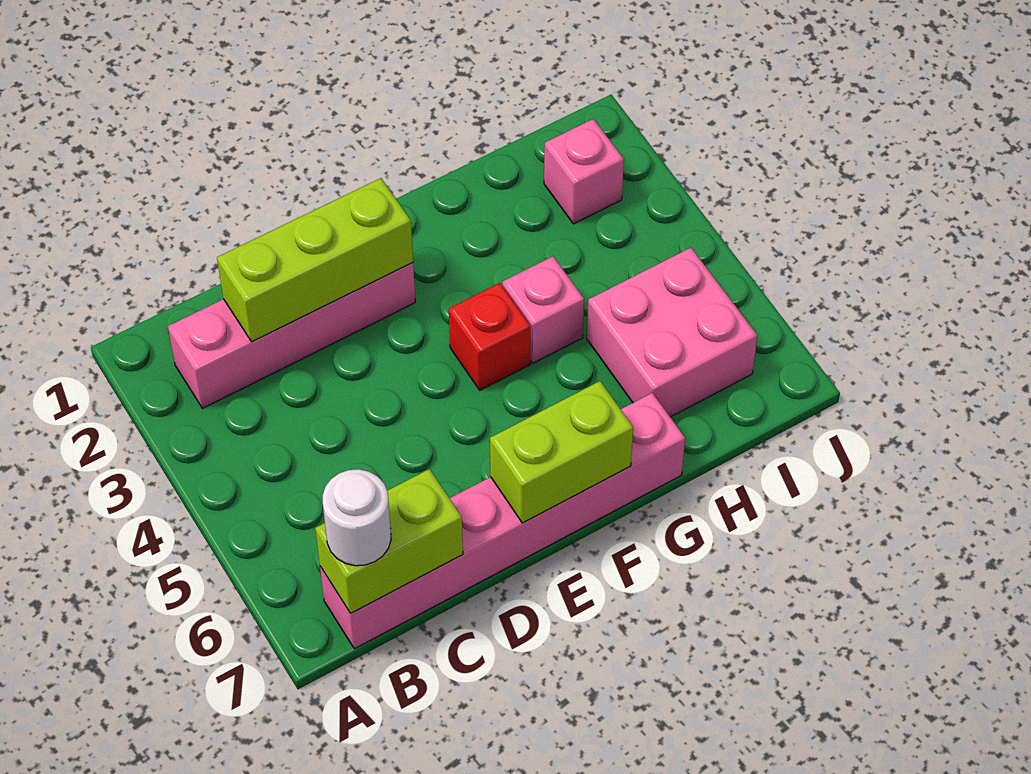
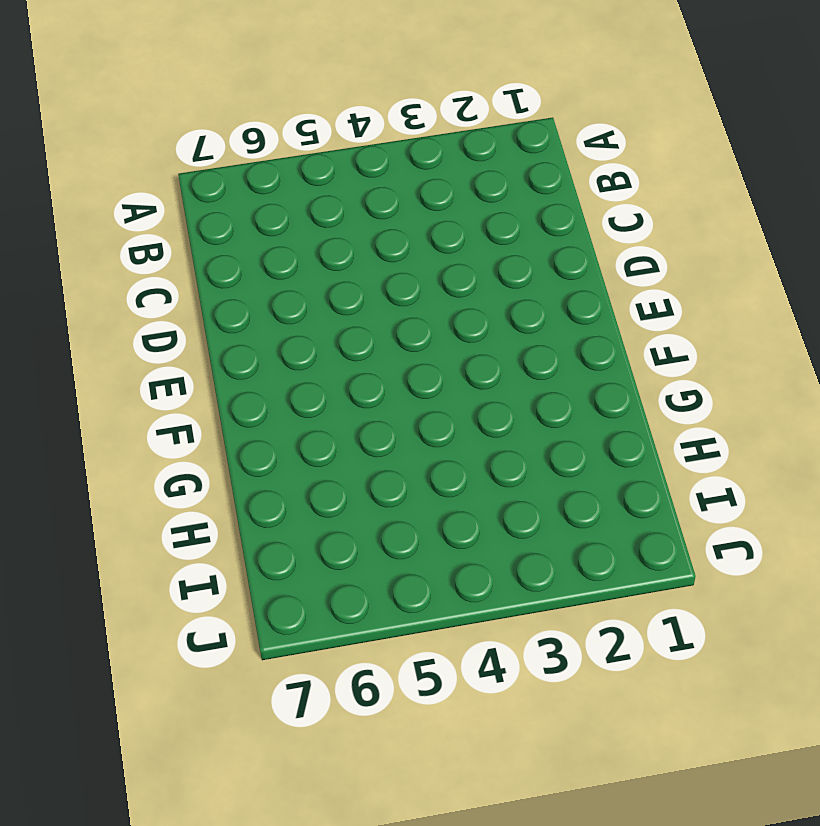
none -> pink brick B2:E2 level 1
none -> pink brick B7:G7 level 1

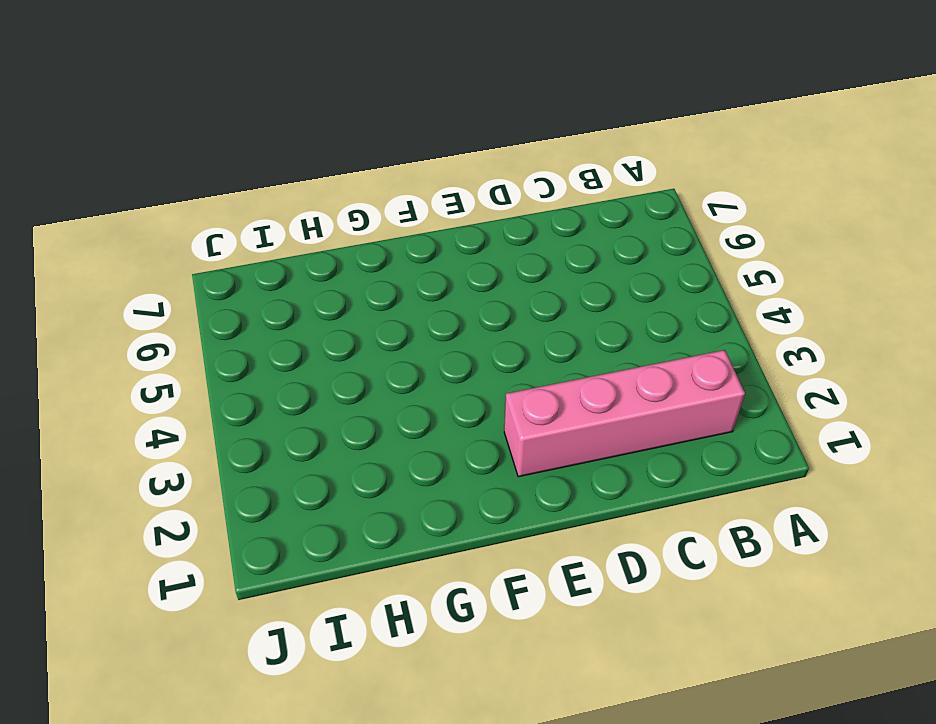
none -> pink brick B7:G7 level 1
none -> red brick F4 level 1

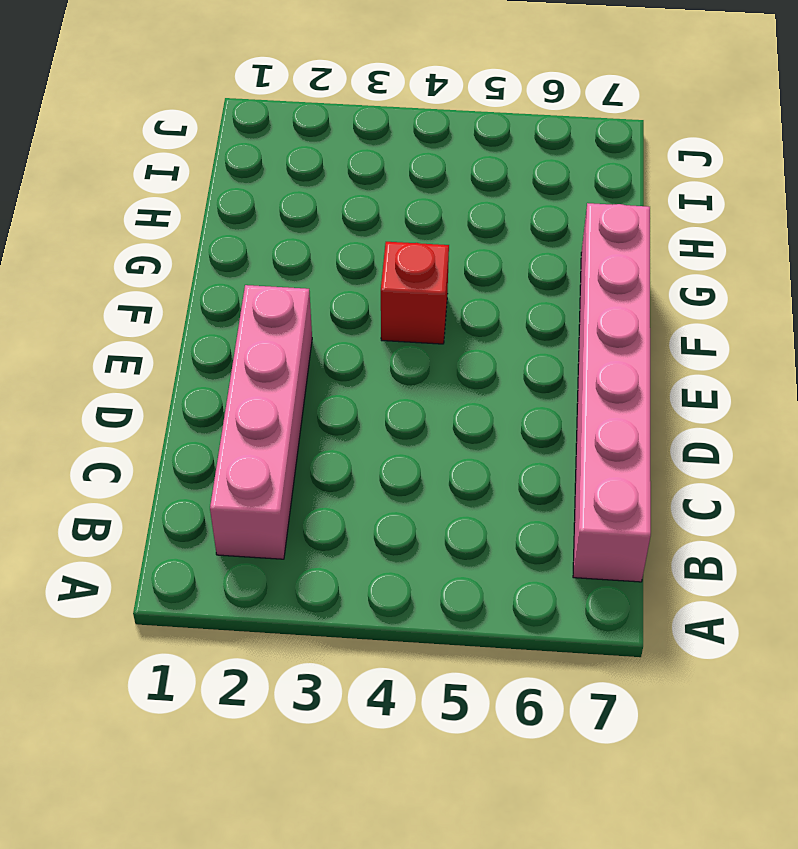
none -> pink brick G4 level 1
none -> pink brick H5:I6 level 1

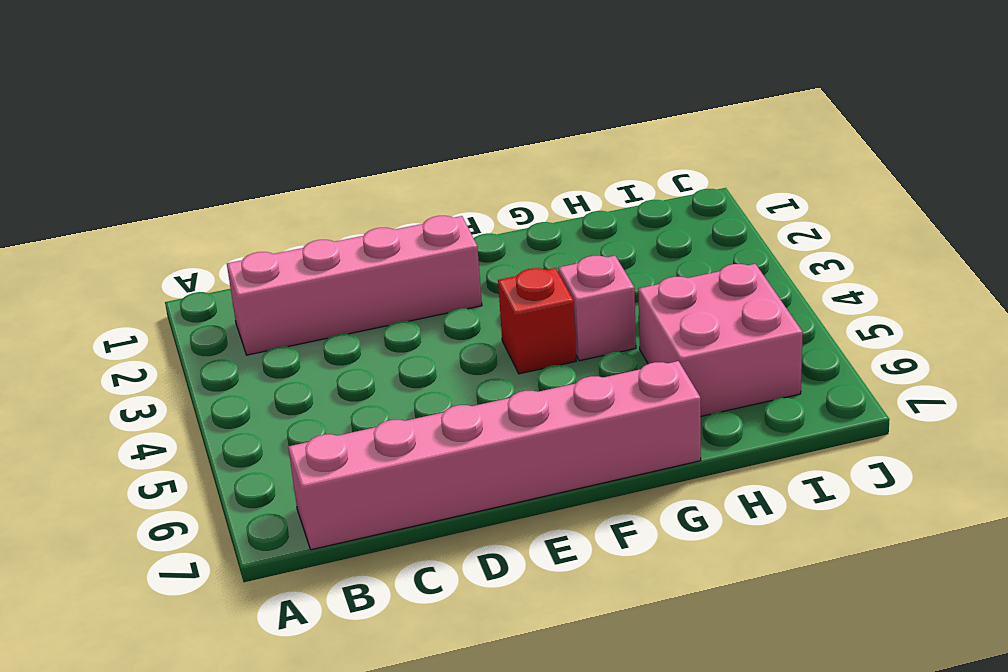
none -> pink brick I2 level 1
none -> lime brick B7:C7 level 2

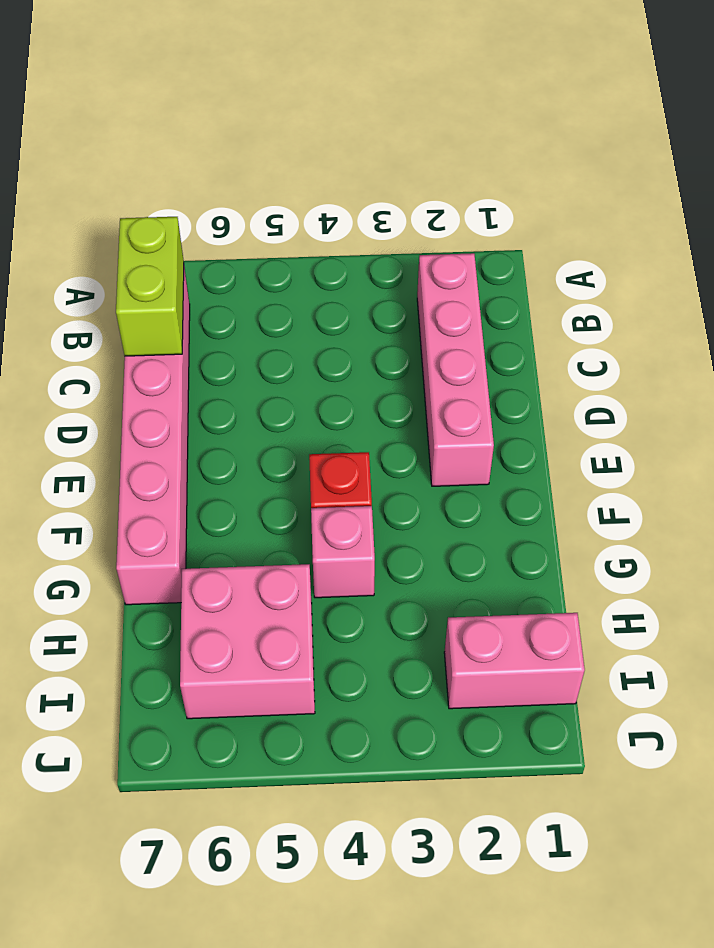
pink brick I1:I2 level 1 -> pink brick I2 level 1
none -> lime brick C2:E2 level 2
none -> lime brick E7:F7 level 2

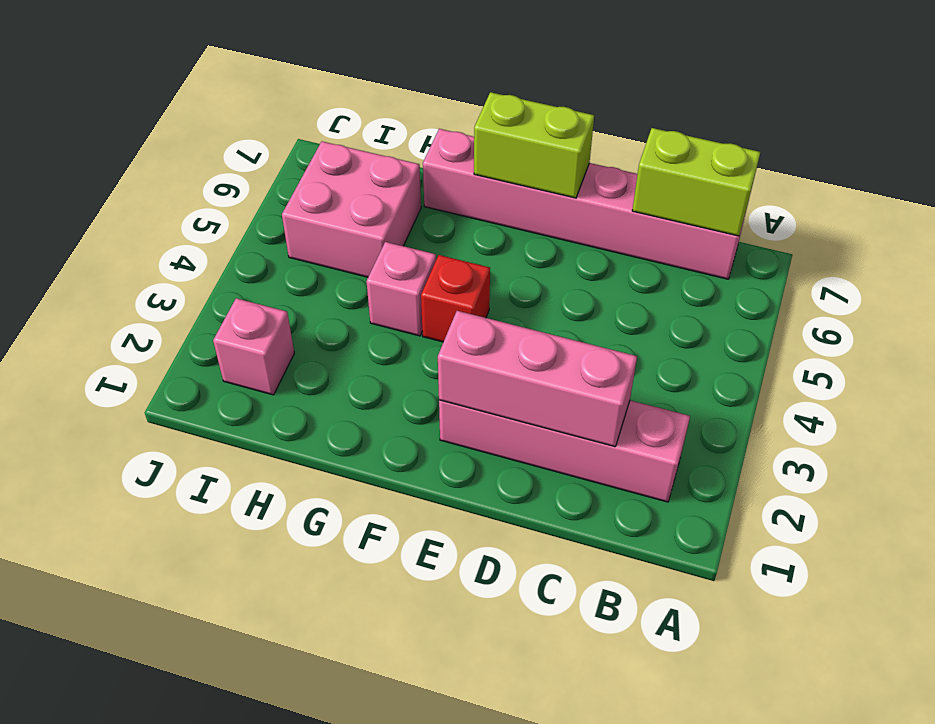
pink brick C2:E2 level 2 -> lime brick C2:E2 level 2
none -> white round brick B7 level 3

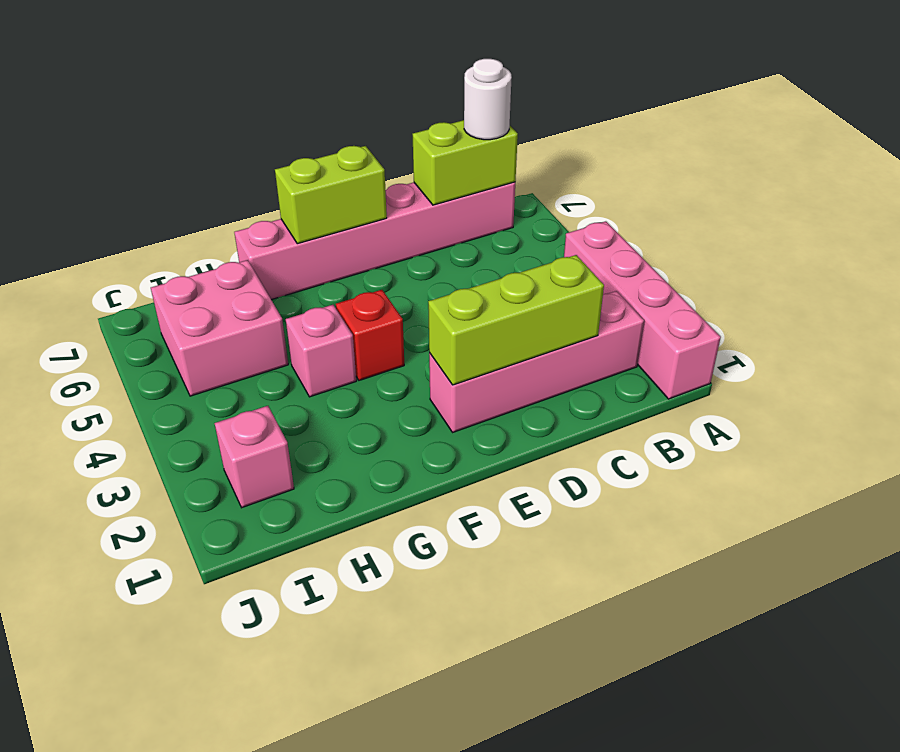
pink brick A1:A4 level 1 -> none

